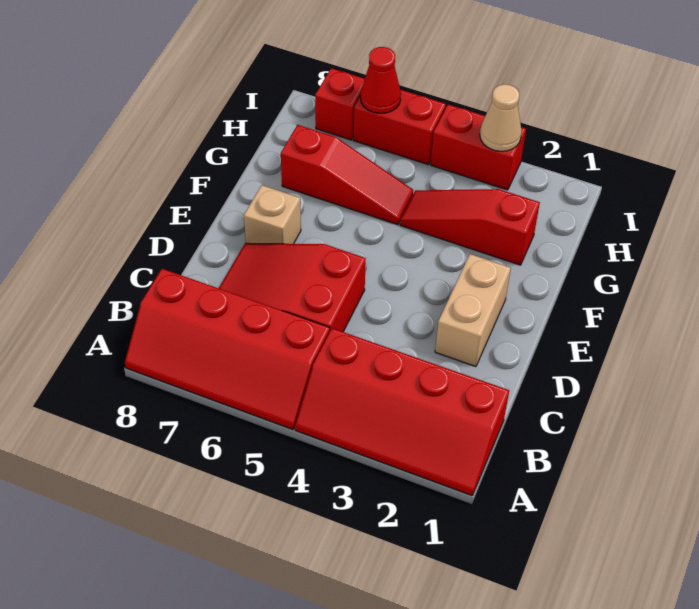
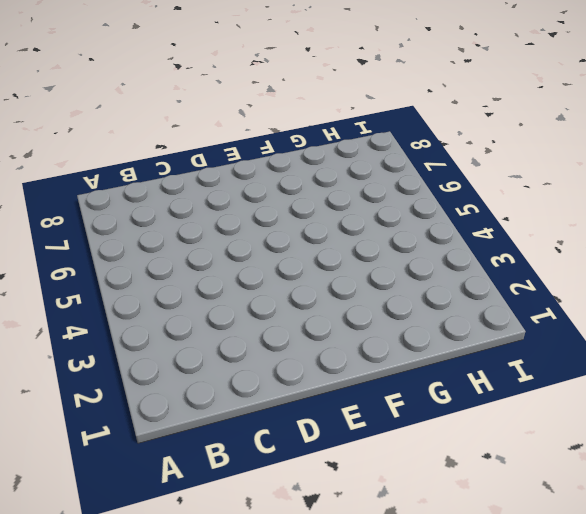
none -> red slope A1:B4 level 1 top B
none -> red slope A5:B8 level 1 top B
none -> red slope C5:D7 level 1 top 5

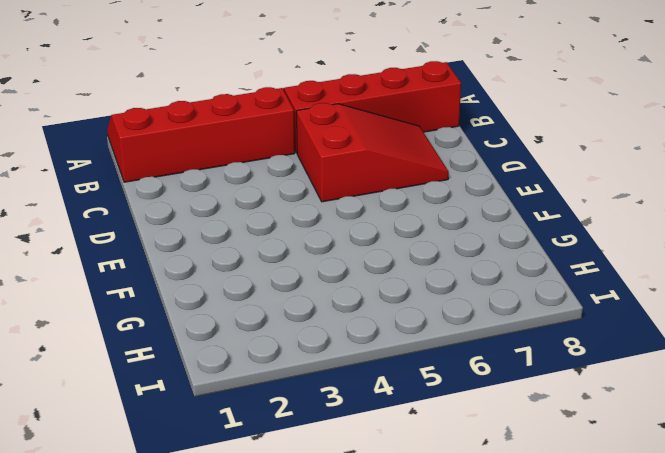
none -> tan brick D2:E2 level 1
none -> tan brick E7 level 1
none -> red slope G2:G4 level 1 top 2

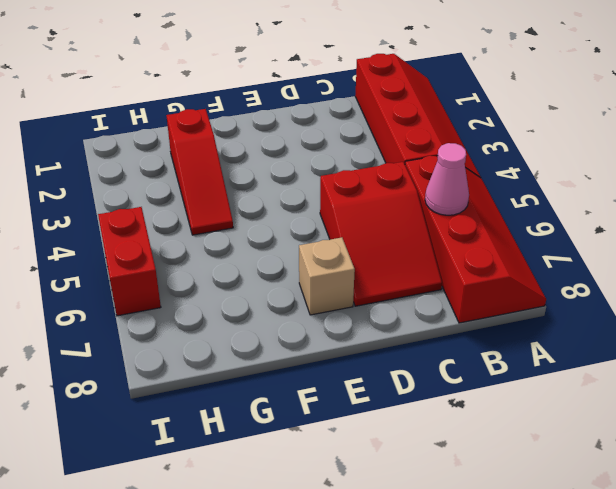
pink cone B6 level 2 -> none
none -> tan brick D2:E2 level 1
none -> red slope G5:G7 level 1 top 7
none -> red brick I3:I4 level 1

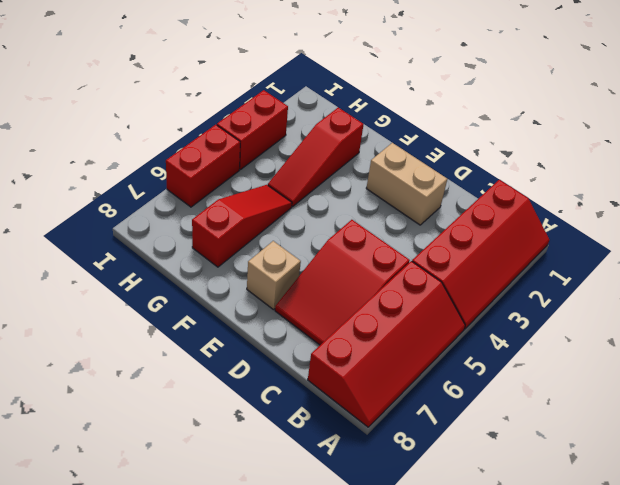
none -> red brick I7 level 1
none -> tan cone I3 level 2
none -> red cone I6 level 2

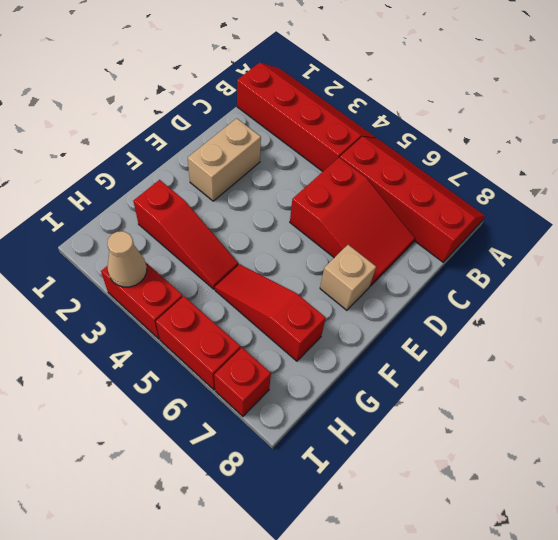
none -> red cone I6 level 2

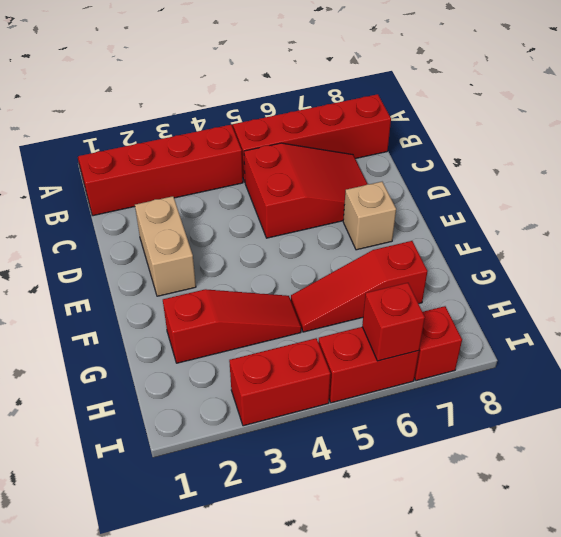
red brick I6 level 2 -> red cone I6 level 2
none -> tan cone I3 level 2

